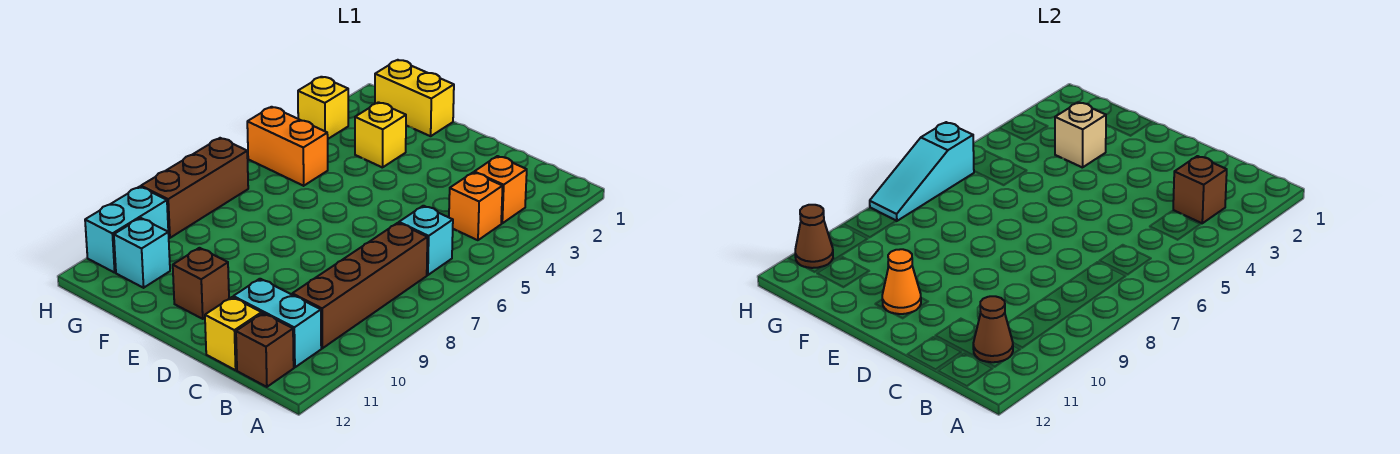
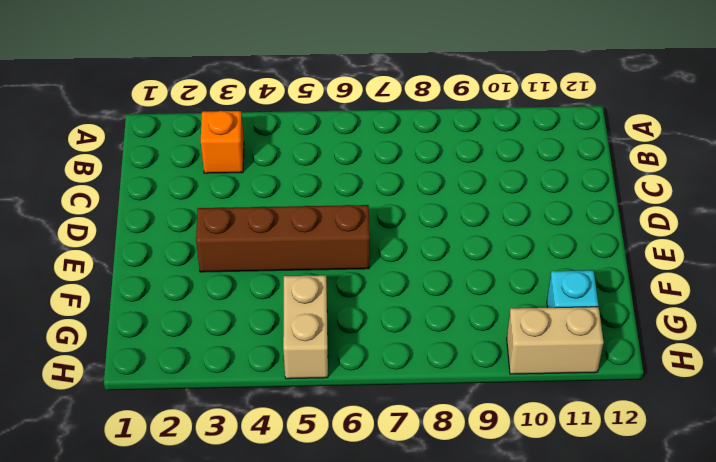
brown brick E3:E6 level 1 -> brown brick B7:B10 level 1
tan brick G5:H5 level 1 -> orange brick G5:H5 level 1
tan brick H10:H11 level 1 -> cyan brick H10:H11 level 1
none -> orange brick B4 level 1
none -> cyan brick B6 level 1
none -> cyan brick B11:C11 level 1

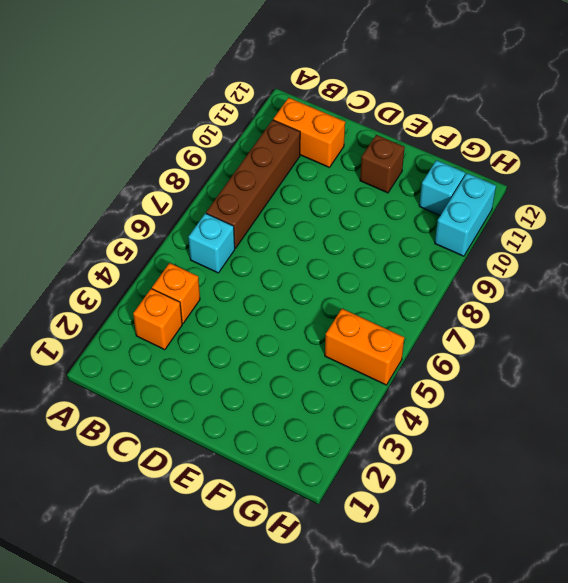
orange brick B11:C11 level 1 -> cyan brick B11:C11 level 1
none -> brown brick B12 level 1
none -> yellow brick C12 level 1
none -> yellow brick F1:G1 level 1

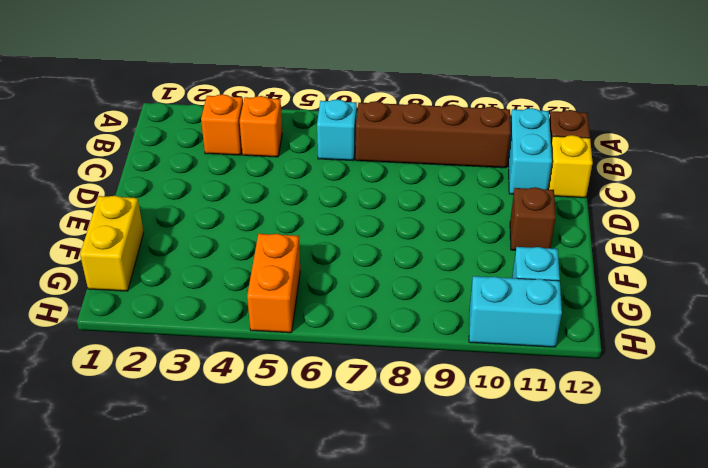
none -> yellow brick F3 level 1
none -> yellow brick H3 level 1
none -> brown brick H7:H9 level 1

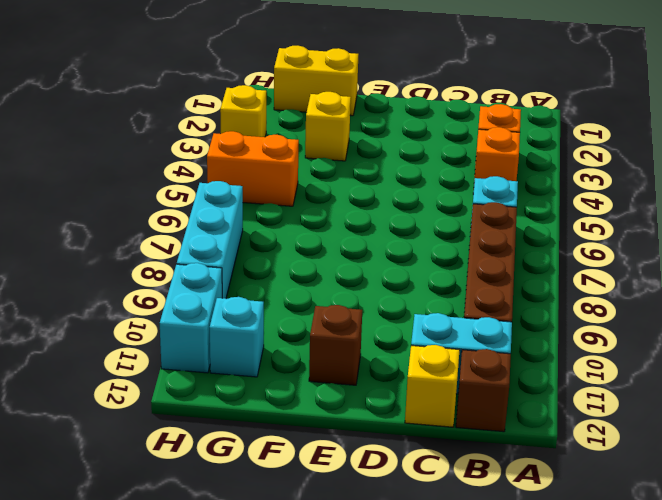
cyan brick H7:H9 level 1 -> brown brick H7:H9 level 1
none -> brown brick B3 level 2
none -> brown cone B11 level 2
none -> orange cone E11 level 2

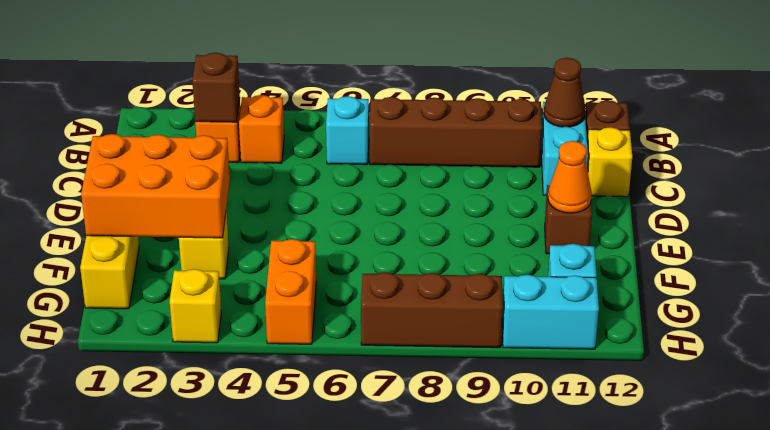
orange brick E1:F3 level 2 -> tan brick F3 level 2
none -> cyan slope H6:H8 level 2 top 6
none -> brown cone H11 level 2

